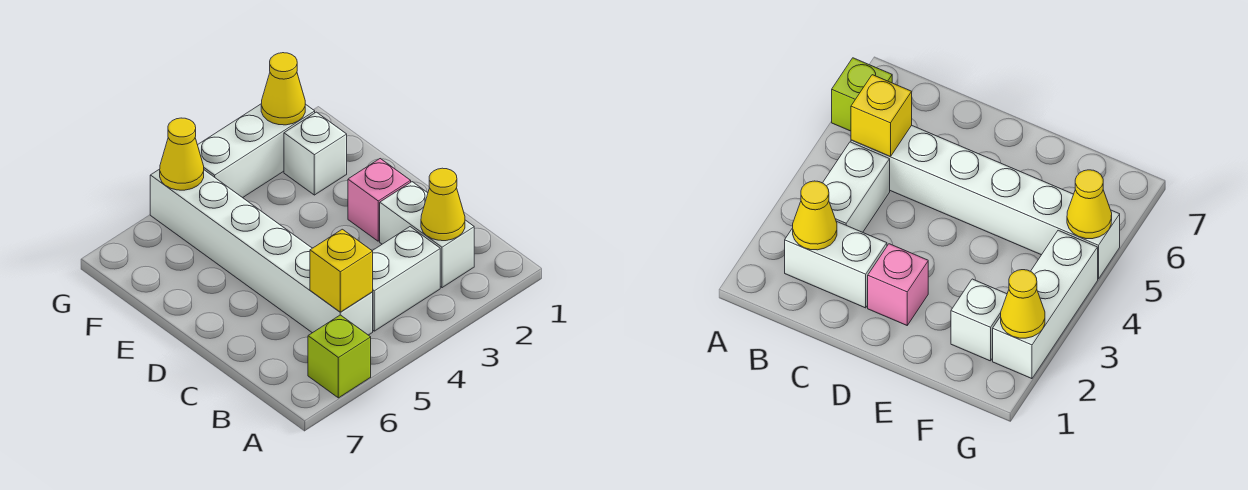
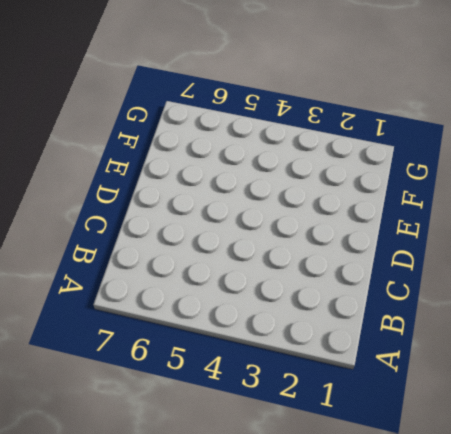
none -> lime brick A6 level 1
none -> white brick B2:C2 level 1

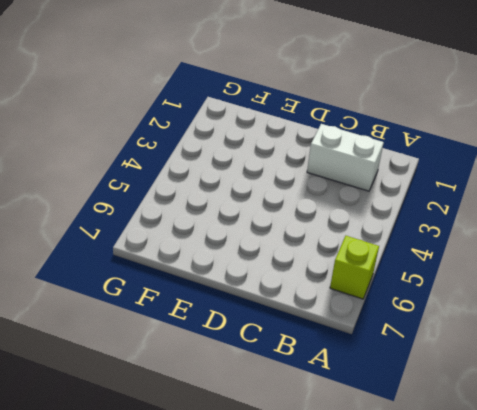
none -> white brick B3:B4 level 1
none -> white brick B5:G5 level 1

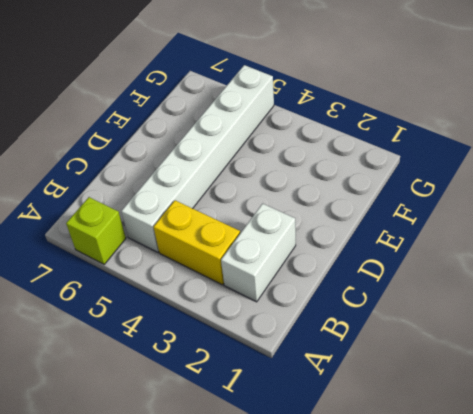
yellow brick B3:B4 level 1 -> white brick B3:B4 level 1
none -> pink brick D2 level 1
none -> white brick F2 level 1

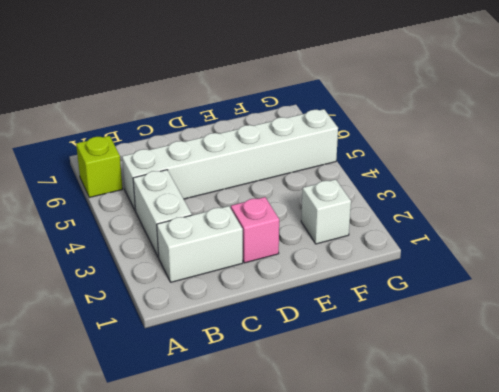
none -> white brick G2:G4 level 1
none -> yellow cone B2 level 2

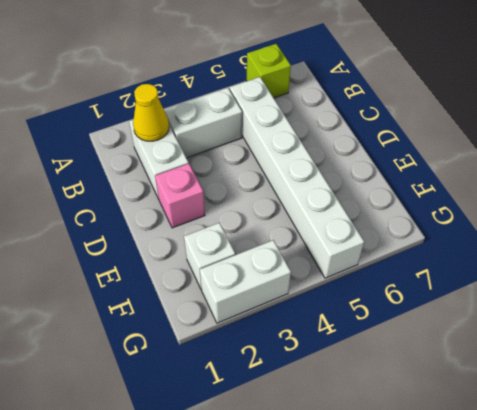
white brick G2:G3 level 1 -> white brick G2:G4 level 1
none -> yellow brick B5 level 2
none -> yellow cone G2 level 2

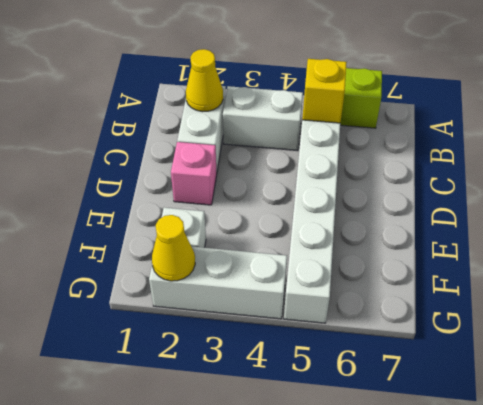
none -> yellow cone G5 level 2

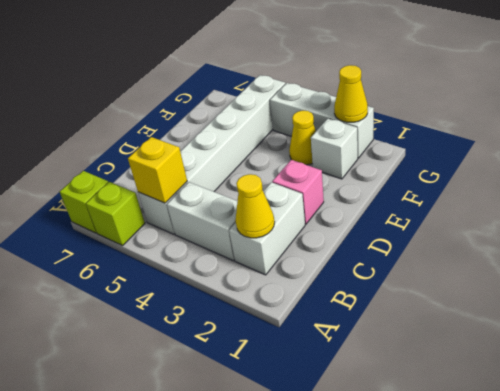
lime brick A7 level 1 -> none
yellow cone F3 level 1 -> yellow cone G5 level 2

